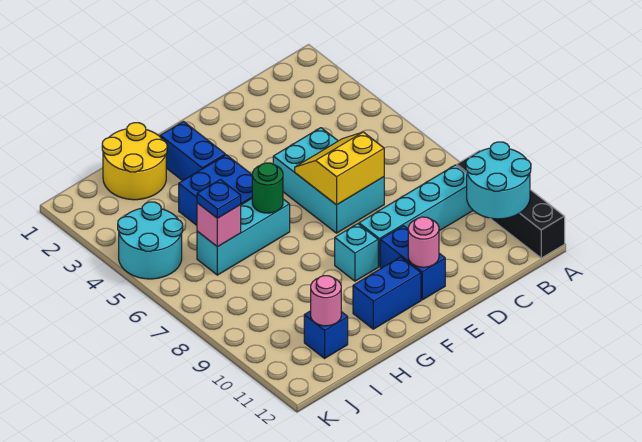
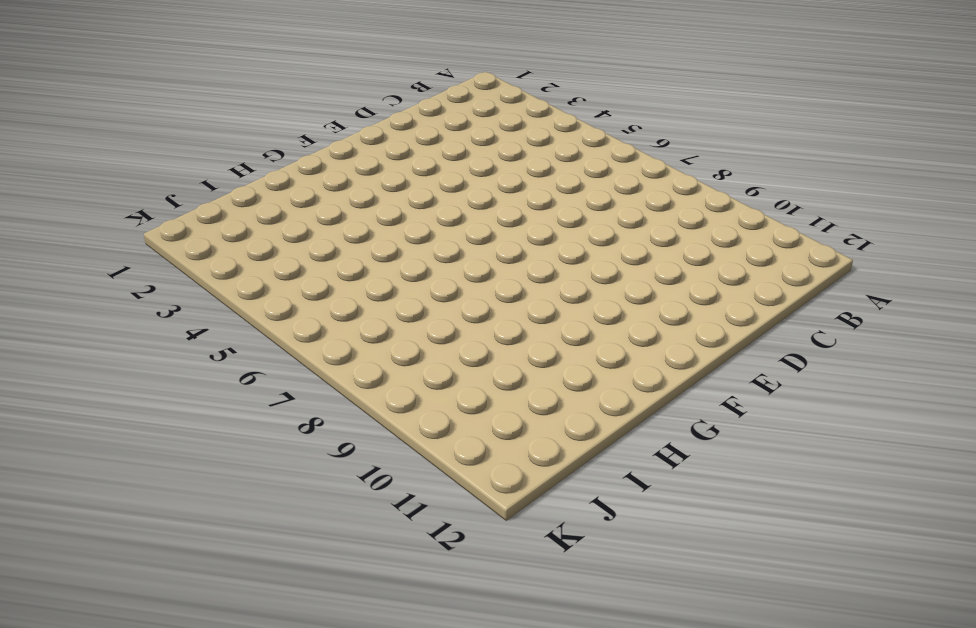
none -> black brick A9:A12 level 1
none -> cyan brick B9:E9 level 1
none -> cyan brick D5:E7 level 1

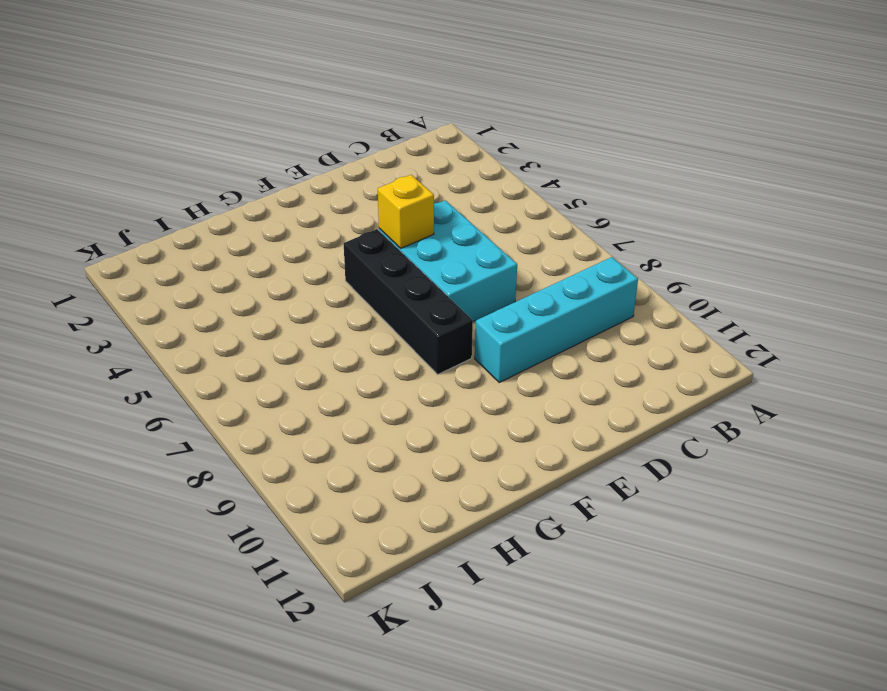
yellow brick E5 level 2 -> none
black brick F5:F8 level 1 -> black brick A9:A12 level 1
none -> blue brick E10:E11 level 1
none -> cyan brick F9 level 1
none -> blue brick F11:G11 level 1

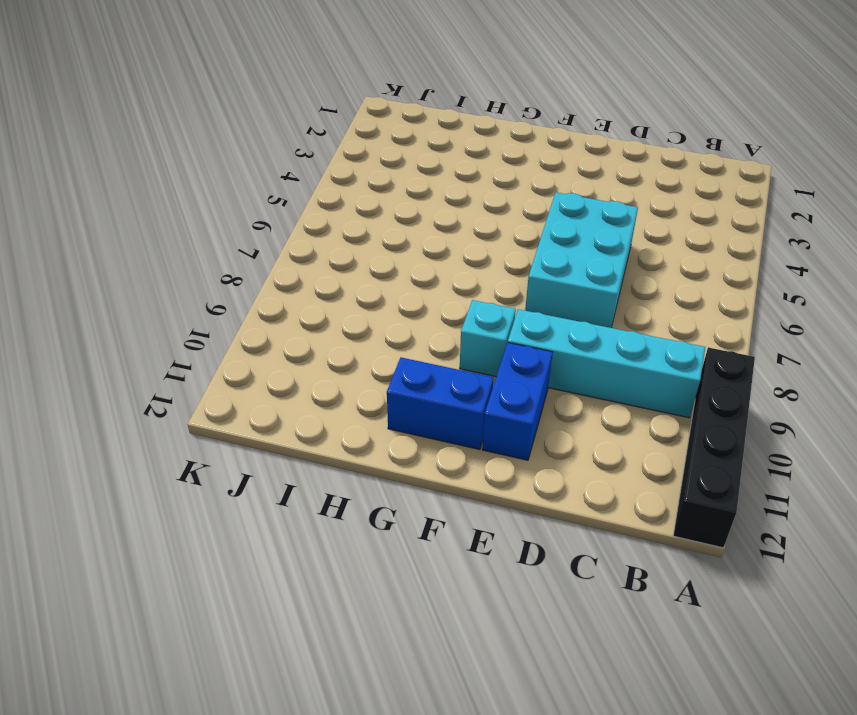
none -> blue brick G2:G3 level 1
none -> blue brick G4:H5 level 1
none -> cyan brick G6:I6 level 1

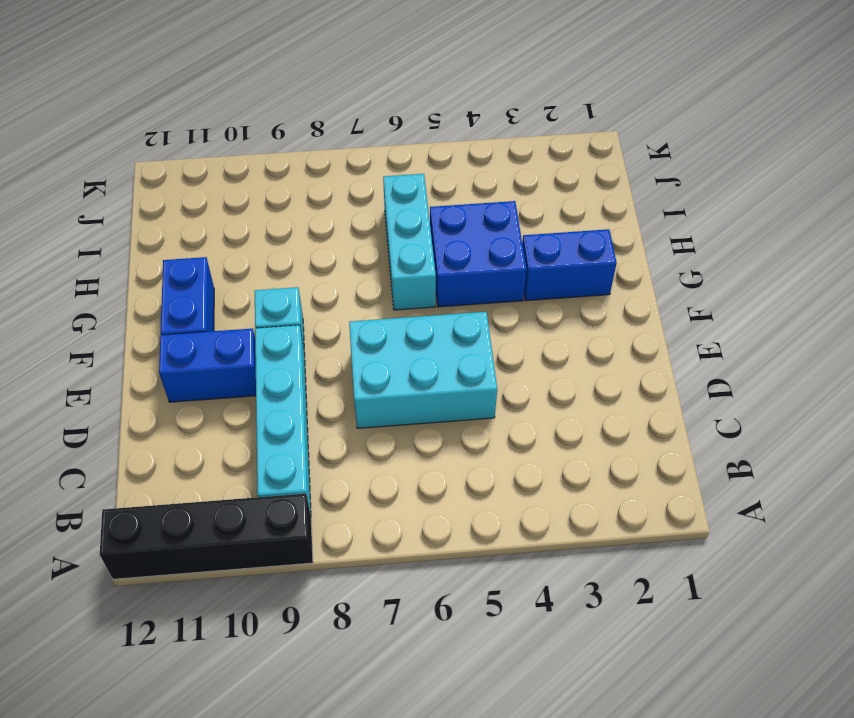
none -> yellow round brick H1:I2 level 1
none -> blue brick I11 level 1
none -> cyan round brick J4:K5 level 1

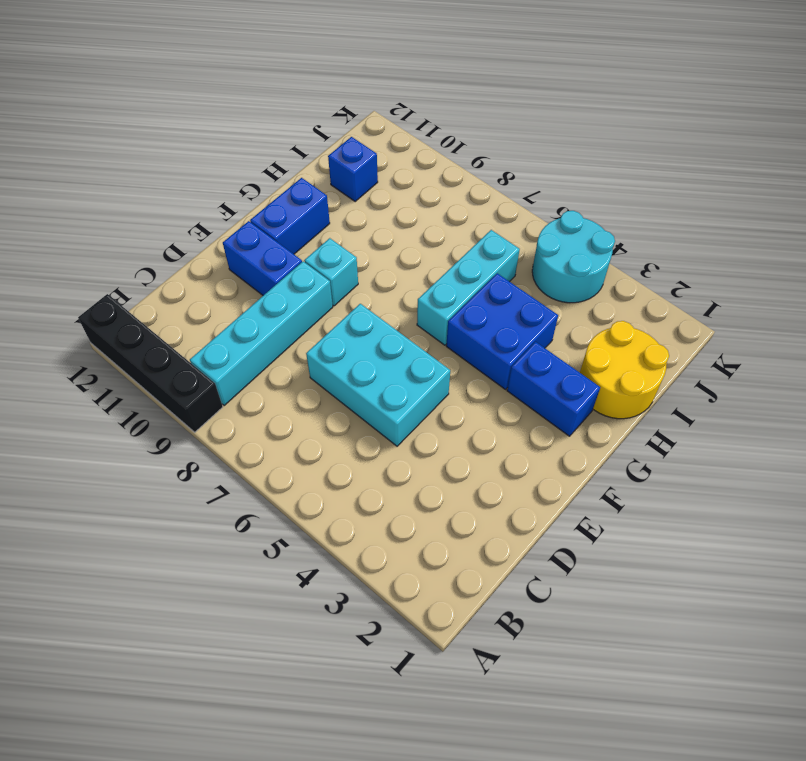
none -> cyan round brick A10:B11 level 2
none -> yellow slope D6:E7 level 2 top 7
none -> pink round brick E11 level 2

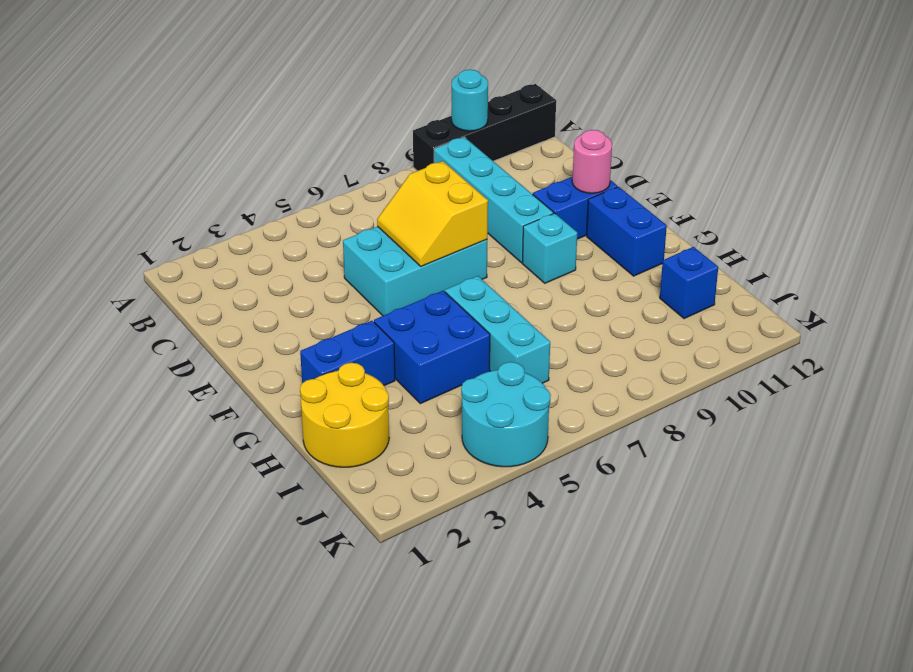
cyan round brick A10 level 2 -> cyan round brick A10:B11 level 2
none -> green round brick G6 level 2
none -> pink brick I6 level 2
none -> pink round brick I11 level 2

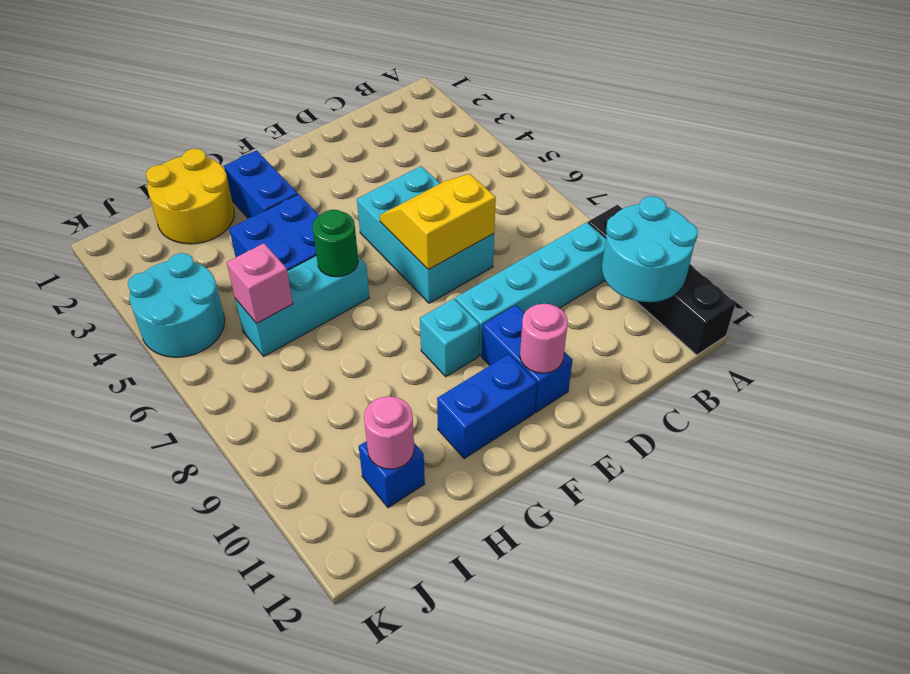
none -> blue plate I6 level 3

